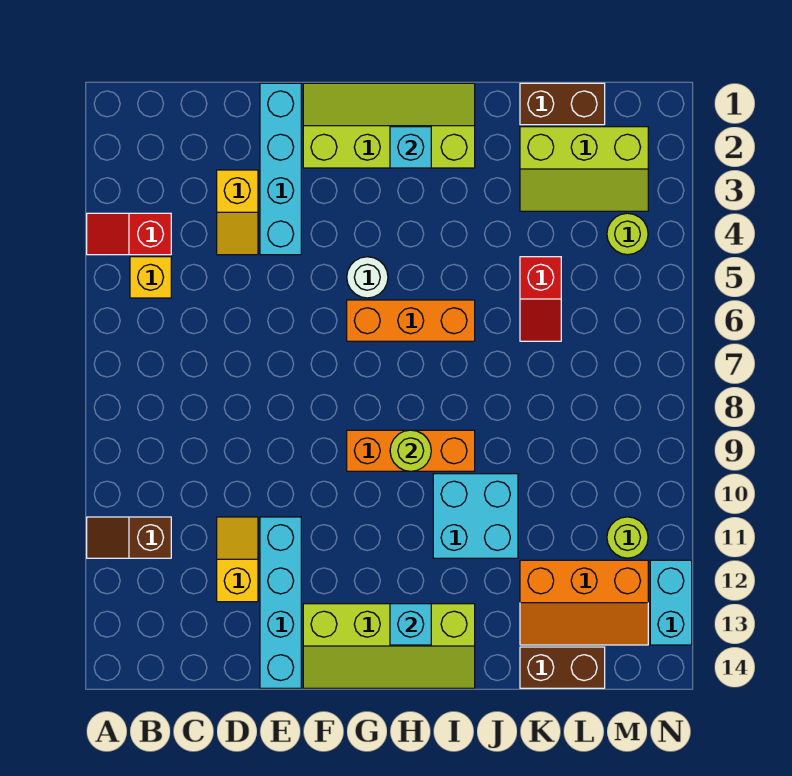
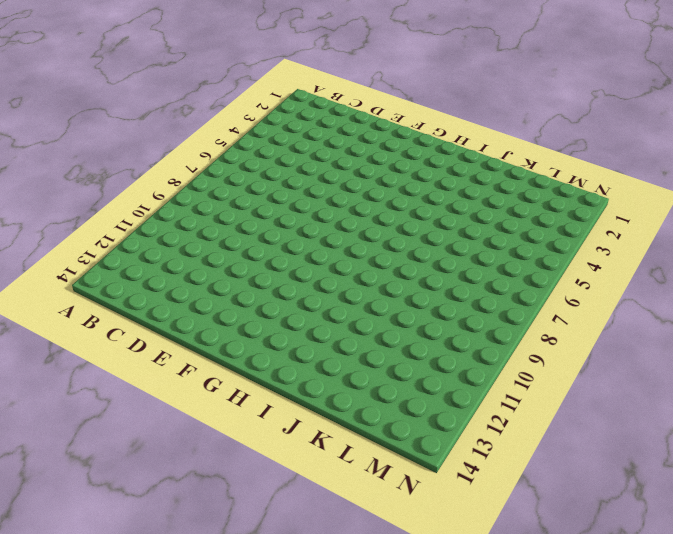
none -> red slope A4:B4 level 1 top B
none -> brown slope A11:B11 level 1 top B
none -> yellow brick B5 level 1

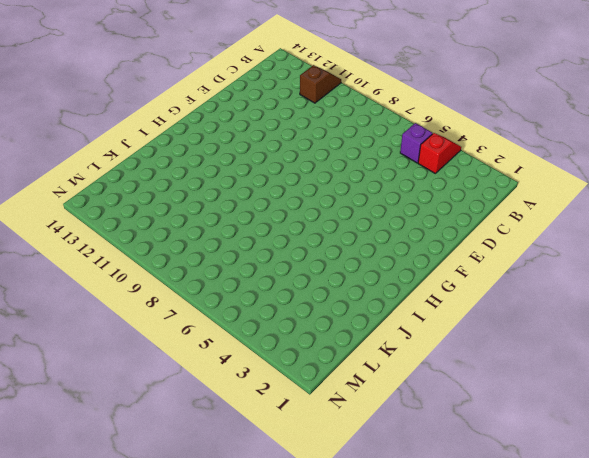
purple brick B5 level 1 -> yellow brick B5 level 1
none -> yellow slope D3:D4 level 1 top 3
none -> yellow slope D11:D12 level 1 top 12
none -> cyan brick E1:E4 level 1

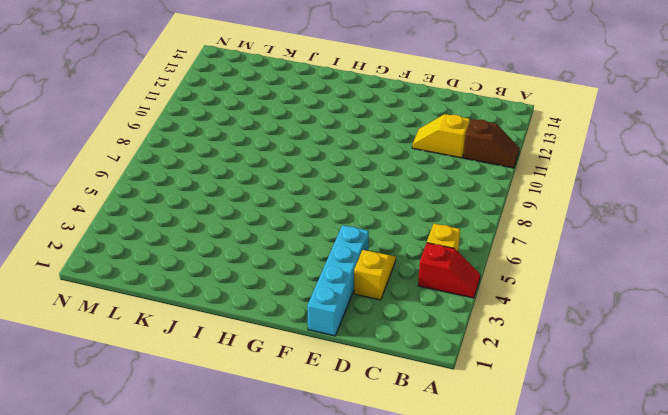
yellow slope C11:D11 level 1 top C -> yellow slope D11:D12 level 1 top 12
none -> cyan brick E11:E14 level 1
none -> lime slope F1:I2 level 1 top 2
none -> lime slope F13:I14 level 1 top 13

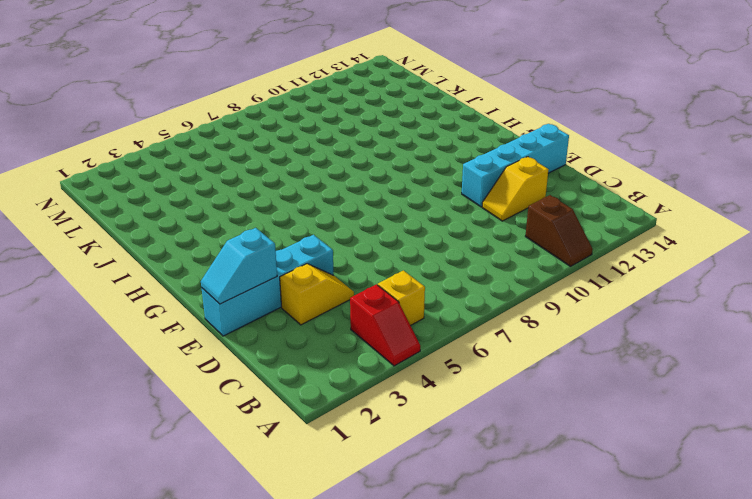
cyan slope E1:E2 level 2 top 2 -> none
none -> lime slope F1:I2 level 1 top 2
none -> lime slope F13:I14 level 1 top 13
none -> white round brick G5 level 1

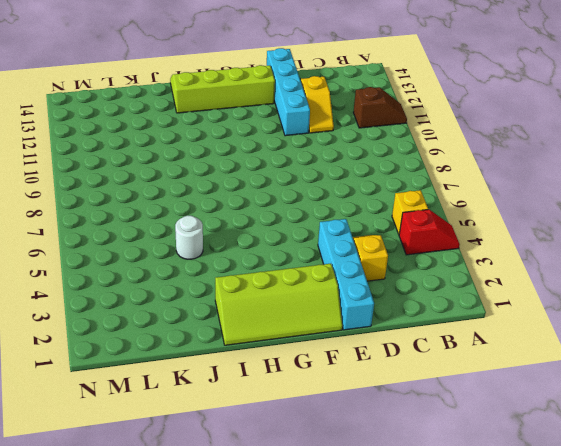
white round brick J5 level 1 -> white round brick G5 level 1
none -> orange brick G6:I6 level 1
none -> orange brick G9:I9 level 1
none -> cyan brick I10:J11 level 1

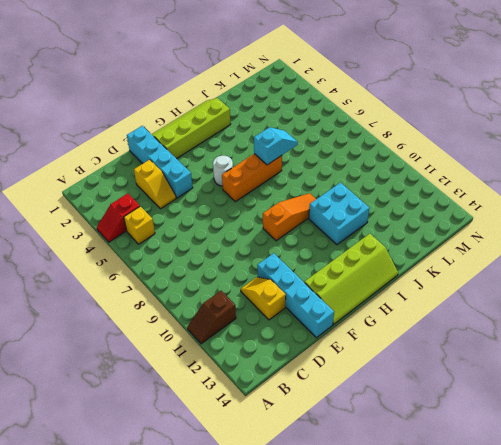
orange slope G9:I9 level 1 top G -> orange brick G9:I9 level 1
cyan slope I6:J6 level 2 top I -> none
none -> brown brick K1:L1 level 1
none -> lime slope K2:M3 level 1 top 2
none -> red slope K5:K6 level 1 top 5

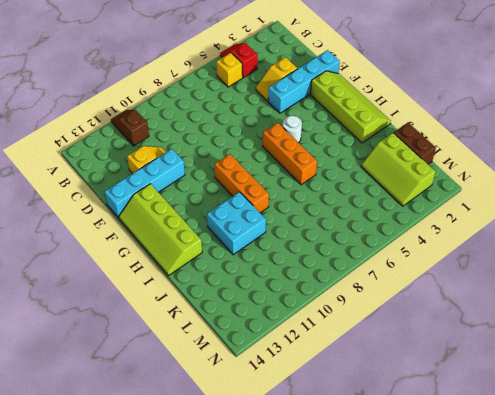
none -> red slope K5:K6 level 1 top 5
none -> orange slope K12:M13 level 1 top 12
none -> brown brick K14:L14 level 1

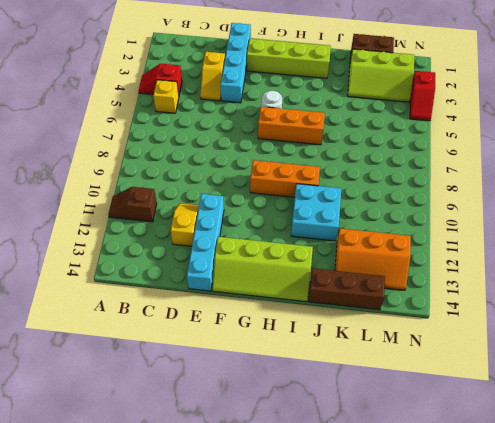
brown brick J14:L14 level 1 -> brown brick K14:L14 level 1
red slope N3:N4 level 1 top 3 -> red slope K5:K6 level 1 top 5
none -> lime round brick M4 level 1
none -> lime round brick M11 level 1
none -> cyan brick N12:N13 level 1

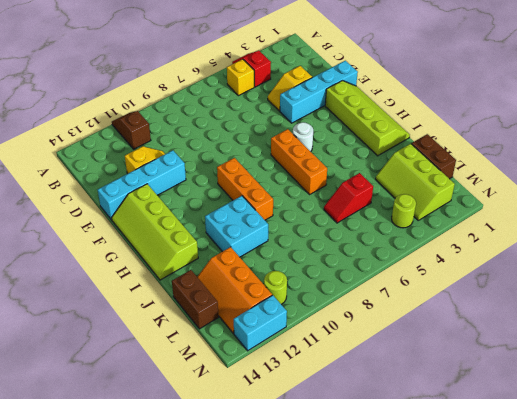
none -> cyan brick H2 level 2
none -> lime round brick H9 level 2
none -> cyan brick H13 level 2

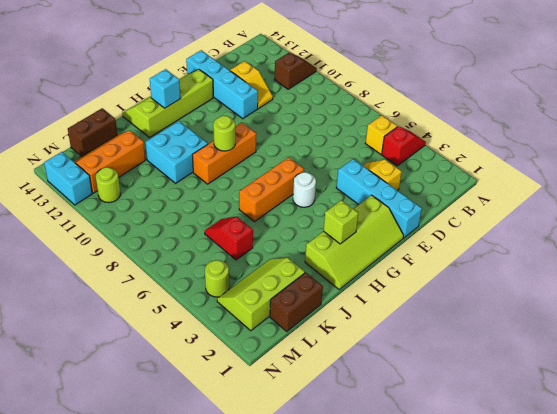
lime brick H2 level 2 -> cyan brick H2 level 2

